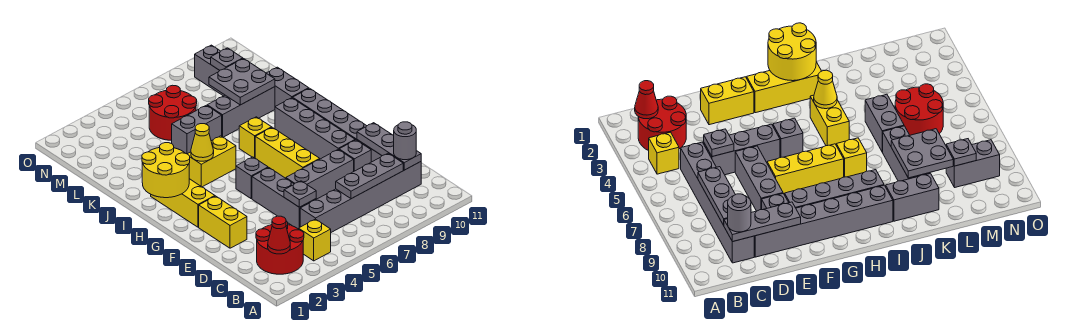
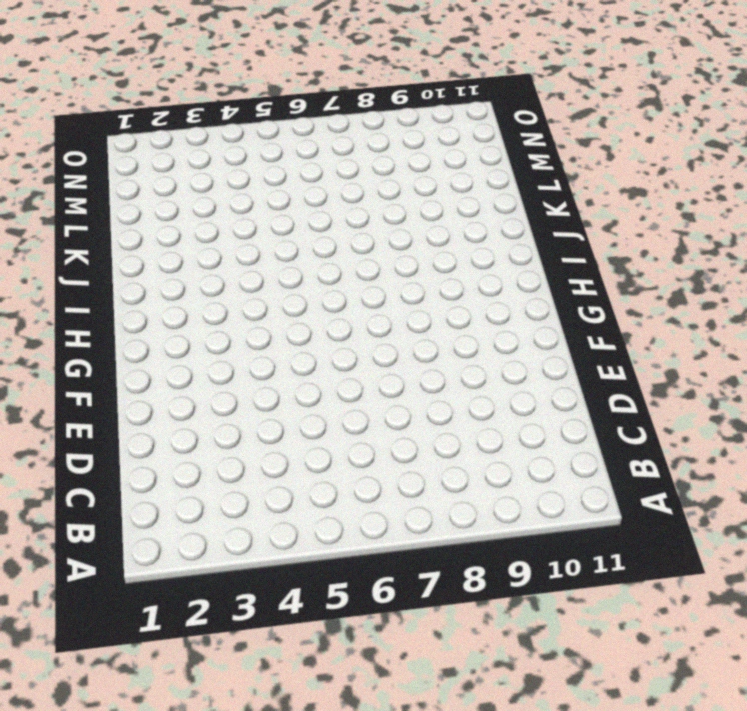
none -> red round brick B2:C3 level 1
none -> yellow brick B4 level 1
none -> grey brick C5:C10 level 1

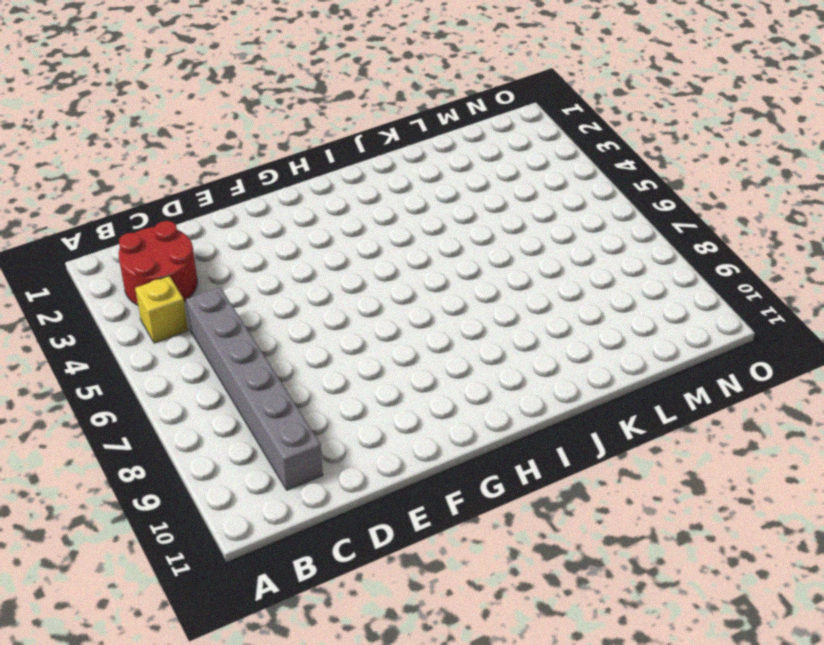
none -> grey brick D5:F5 level 1
none -> grey brick D10:I10 level 1
none -> yellow brick E2:F2 level 1

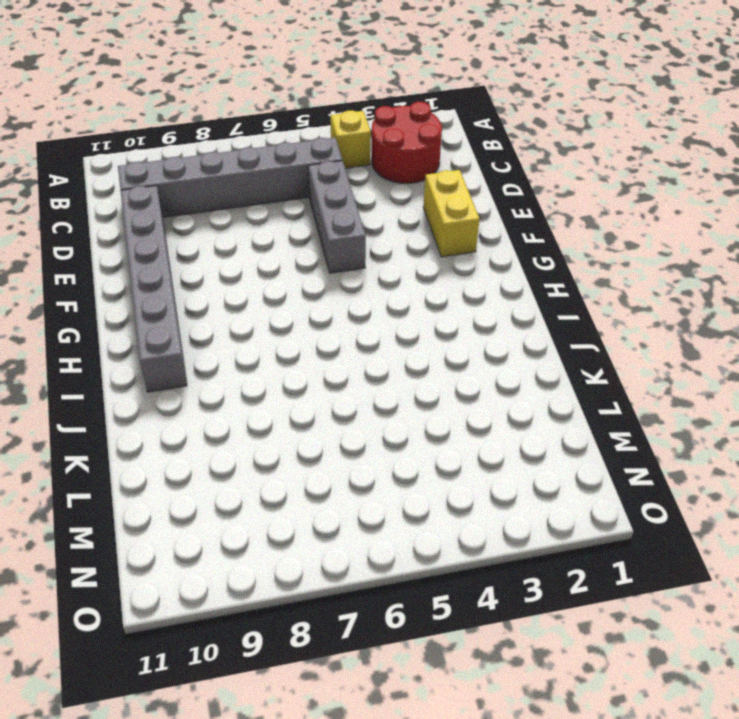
none -> grey brick E6:E8 level 1
none -> grey brick E9 level 1
none -> yellow brick F7:H7 level 1

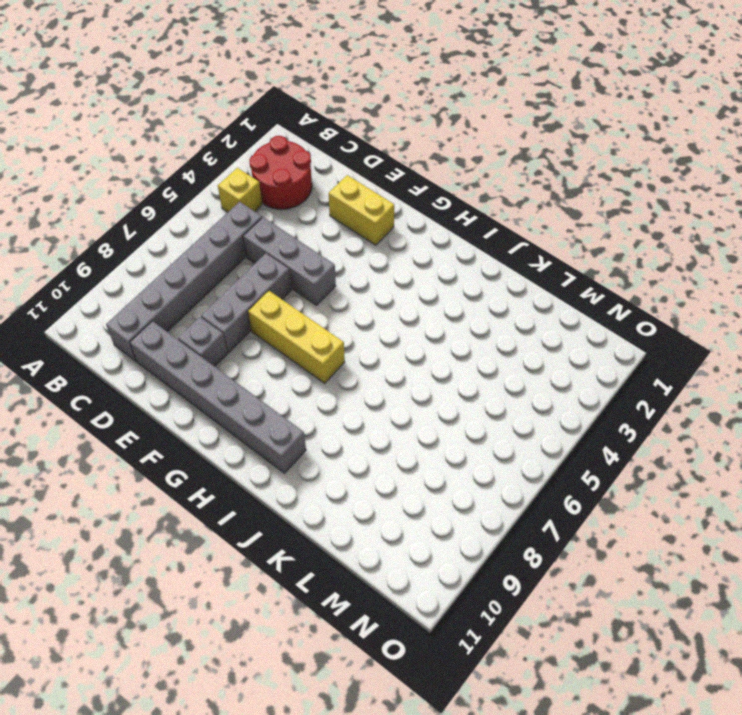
none -> grey brick F9:I9 level 1
none -> yellow brick G2:I2 level 1
none -> grey brick G5 level 1

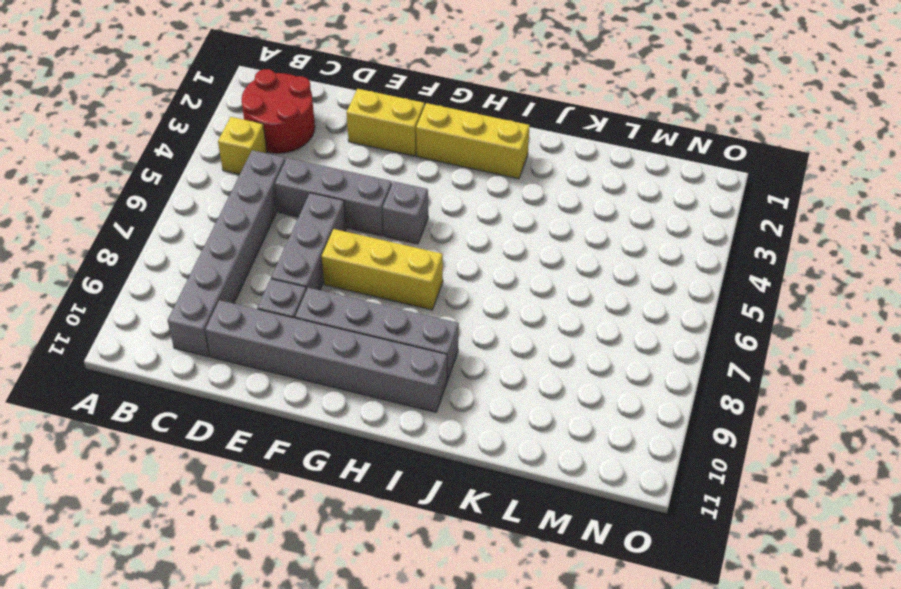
none -> yellow brick I4:I5 level 1
none -> yellow brick I7 level 1
none -> grey brick J10:K10 level 1

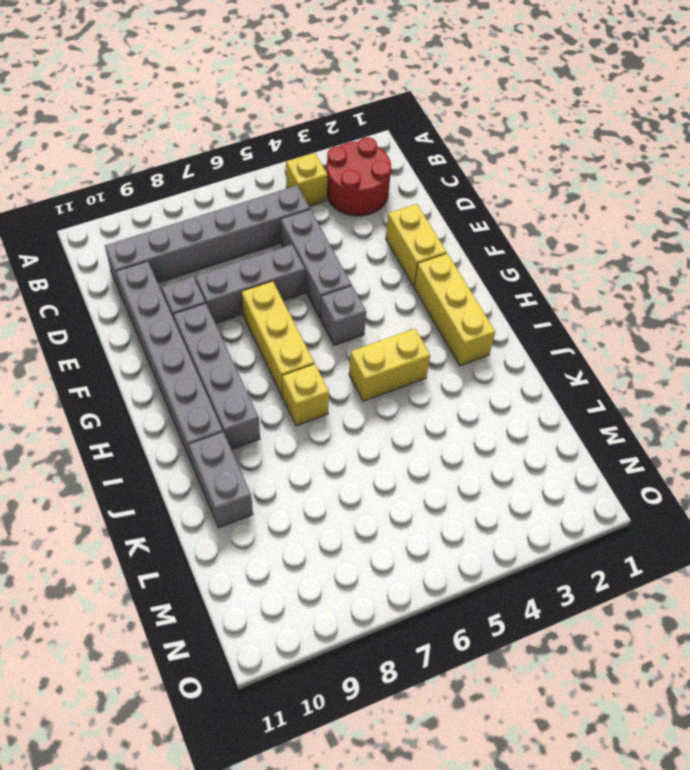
none -> grey brick K5:K6 level 1
none -> grey brick K7:K9 level 1
none -> red round brick L5:M6 level 1

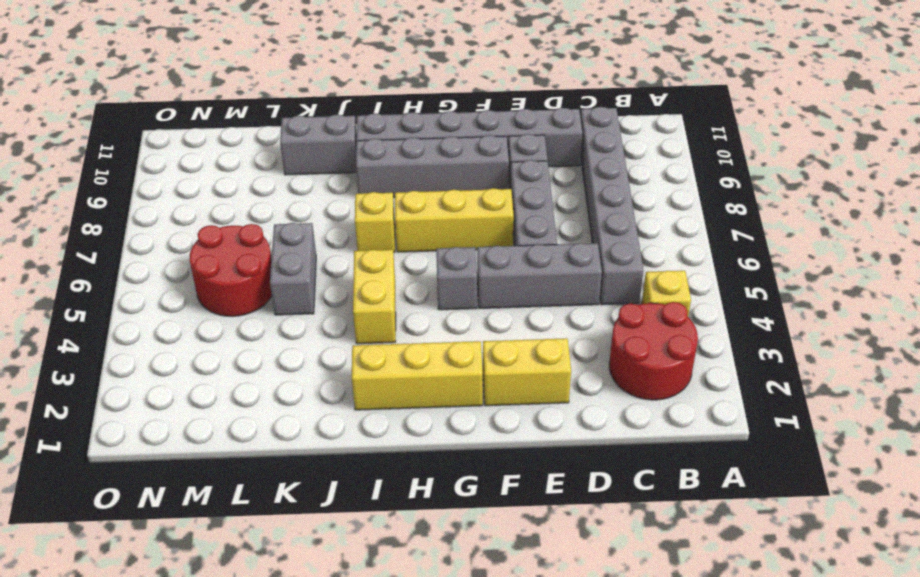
none -> grey brick K7:K9 level 1
none -> grey brick M9:N9 level 1
none -> red cone B2 level 2

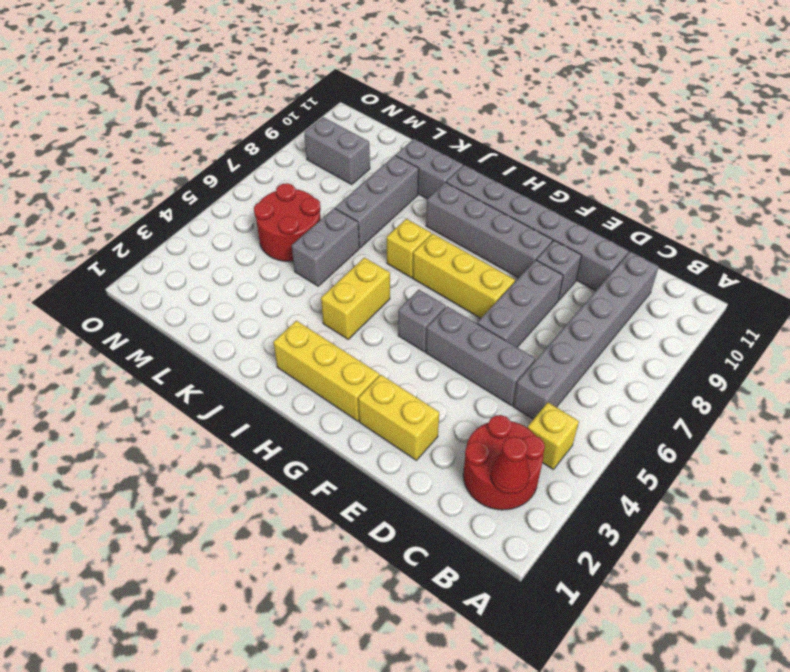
none -> grey plate C7:C9 level 2
none -> grey plate C10:E10 level 2
none -> grey plate D5 level 2

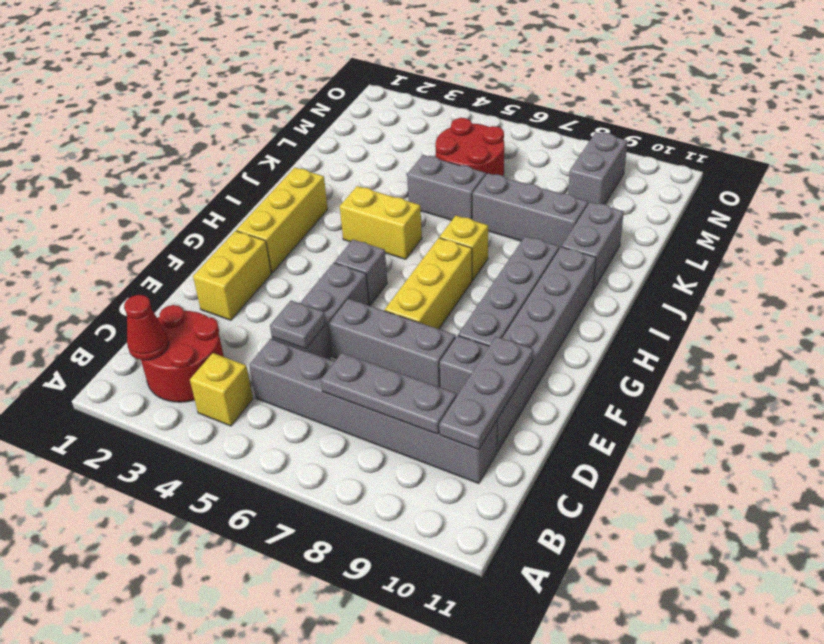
none -> yellow round brick H1:I2 level 2
none -> yellow cone I4 level 2
none -> grey plate K8:L9 level 2

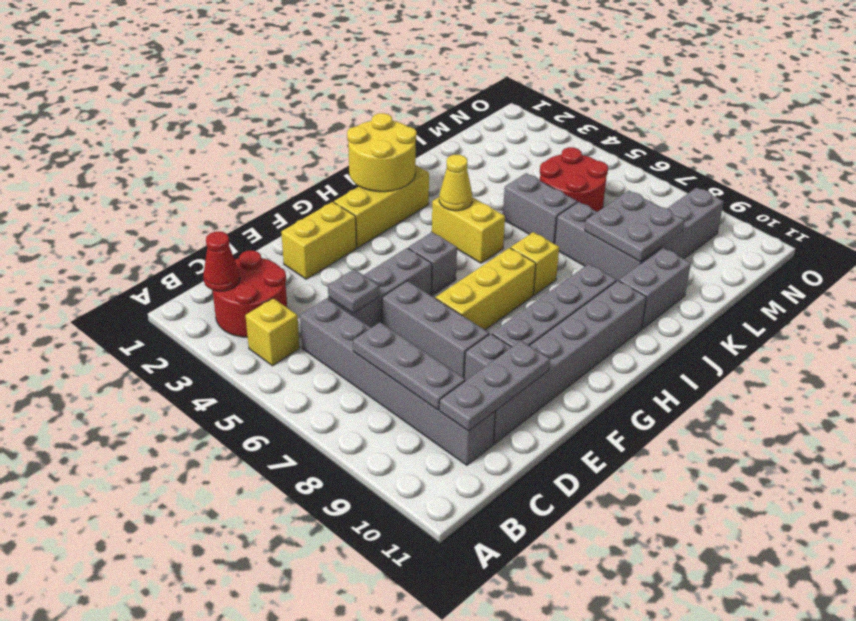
none -> grey plate M9 level 2
none -> grey round brick C10 level 3

